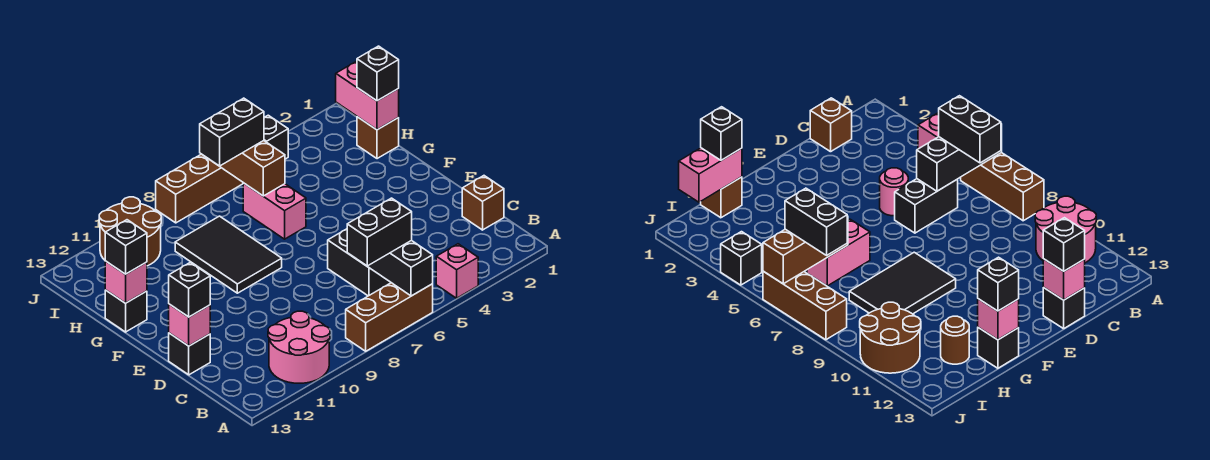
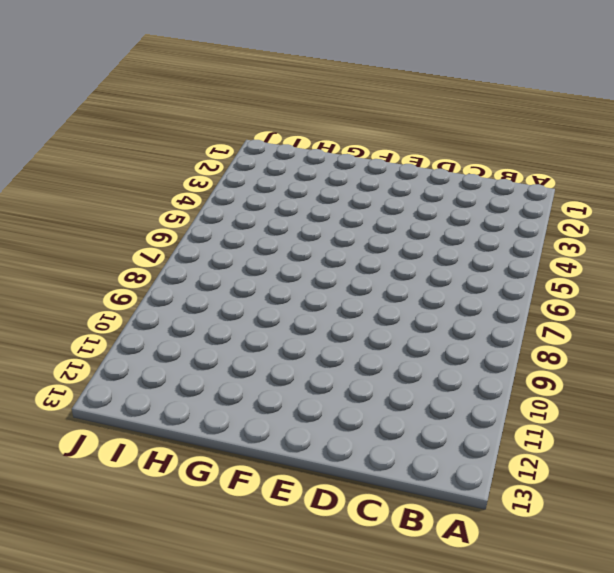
none -> pink brick A4 level 1
none -> brown brick A6:A8 level 1
none -> pink round brick A10:B11 level 1

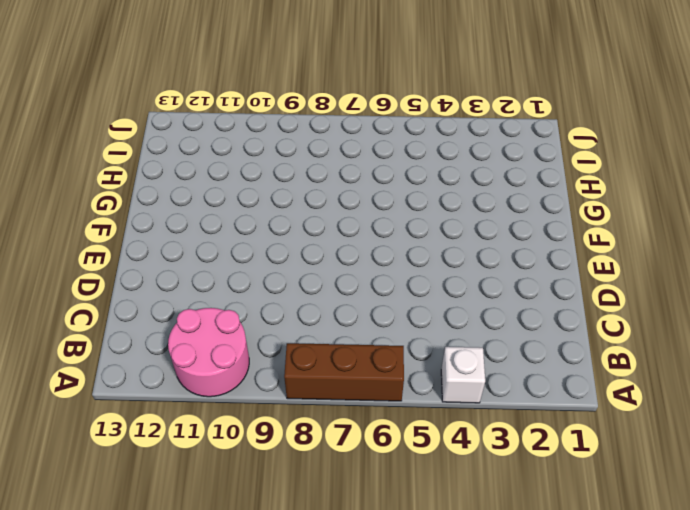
white brick A4 level 1 -> pink brick A4 level 1
none -> brown brick C1 level 1
none -> black brick C6:D6 level 1
none -> pink round brick D5 level 1

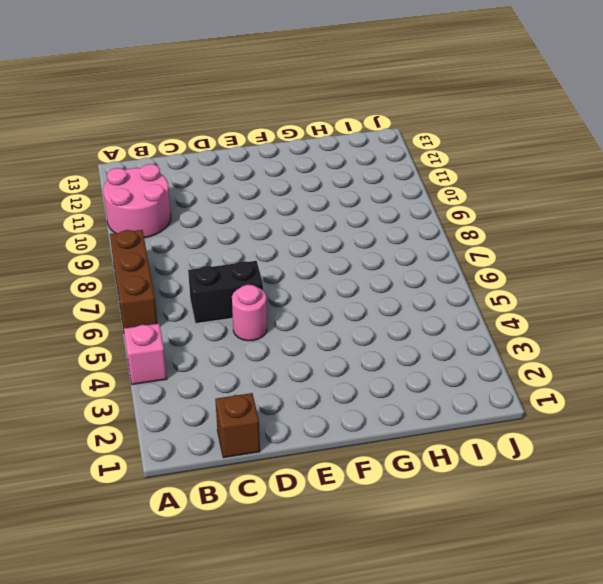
none -> black brick D13 level 1
none -> black tile F8:H9 level 1
none -> pink brick G6:H6 level 1

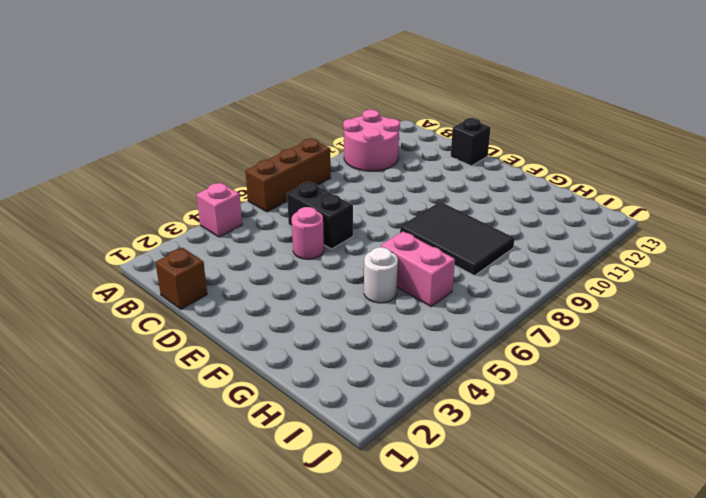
white round brick G5 level 1 -> none
none -> black brick G13 level 1
none -> brown brick H1 level 1
none -> brown round brick H12 level 1

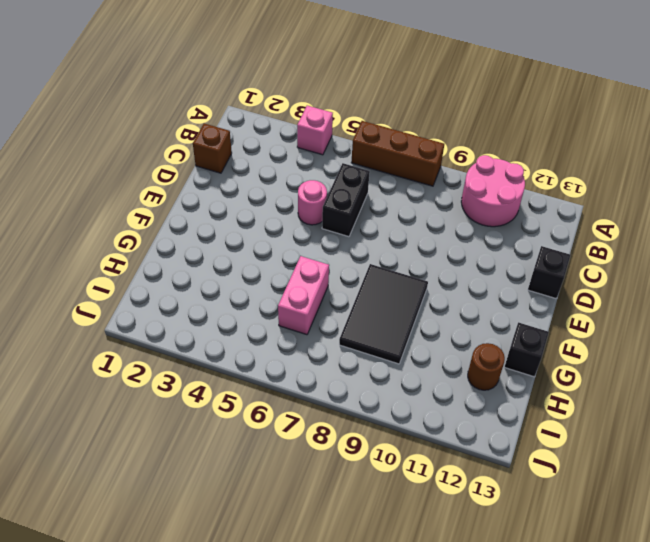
none -> brown brick H1 level 1
none -> brown round brick I10:J11 level 1
none -> black brick J4 level 1

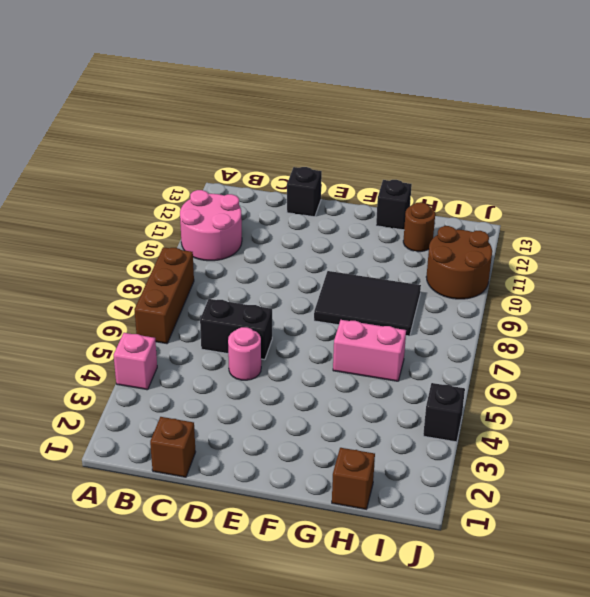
none -> brown brick J6:J8 level 1
none -> black brick A6:C6 level 2
none -> pink brick D13 level 2

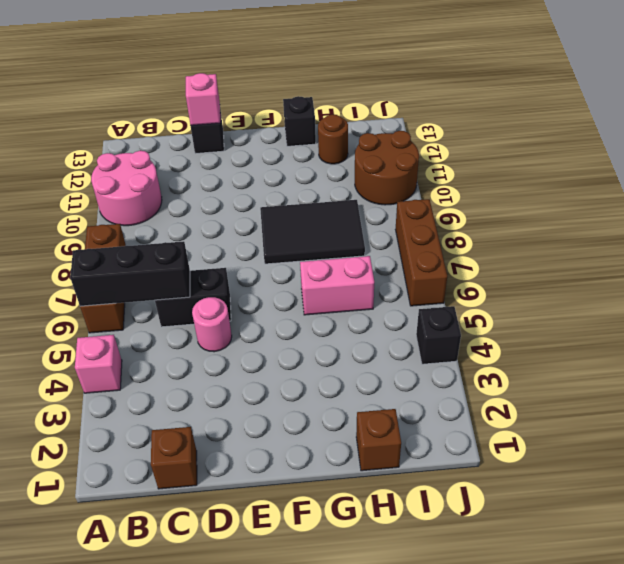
none -> pink brick G13 level 2
none -> pink brick H1:I1 level 2
none -> brown brick H6:J6 level 2

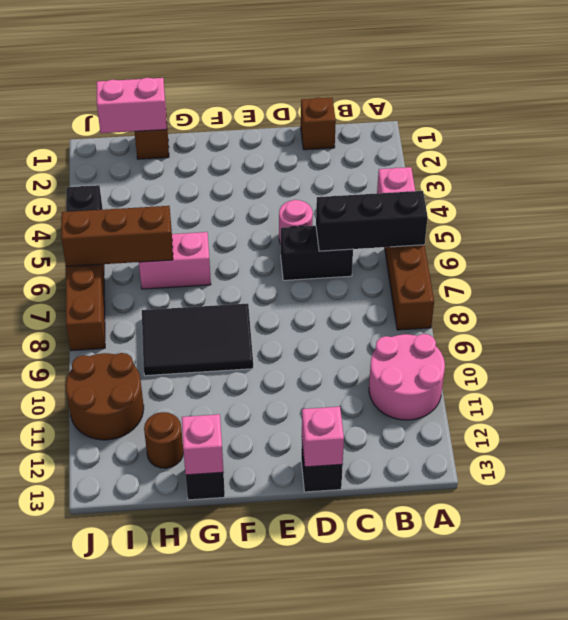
none -> black brick B6:B7 level 3
none -> black brick D13 level 3
none -> black brick G13 level 3

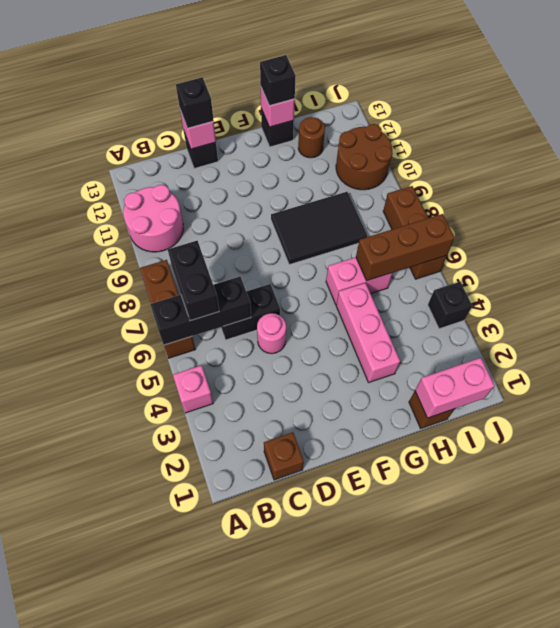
pink brick G3:G5 level 1 -> none
none -> black brick H1 level 3
none -> black brick I6:I7 level 3

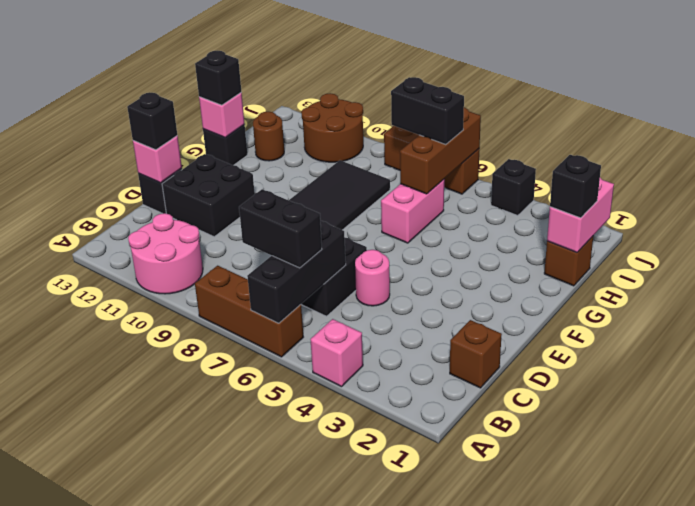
black brick D11:E12 level 1 -> none

